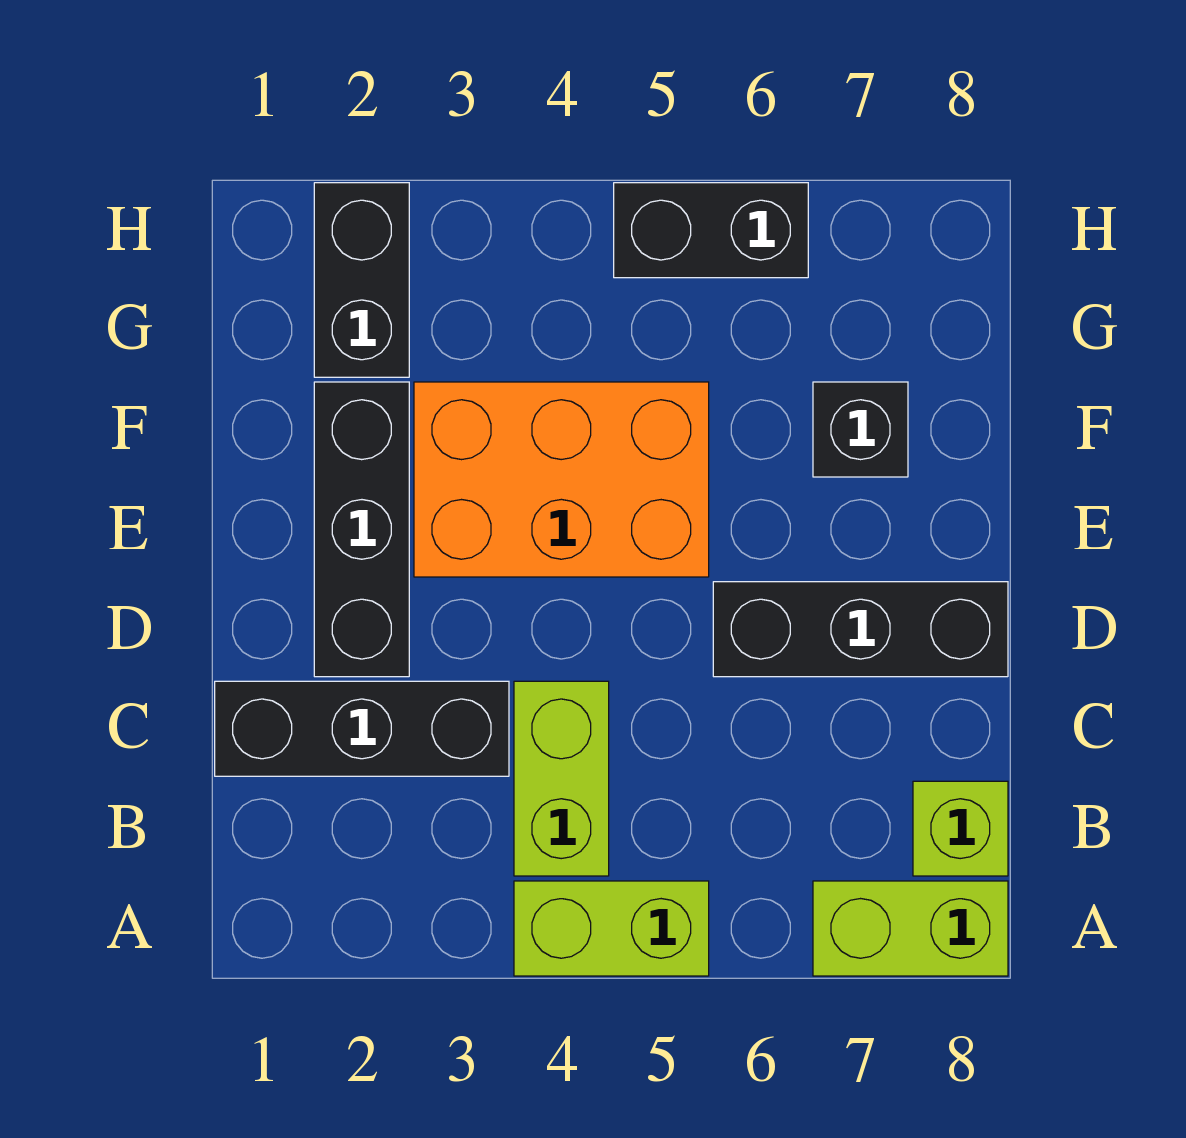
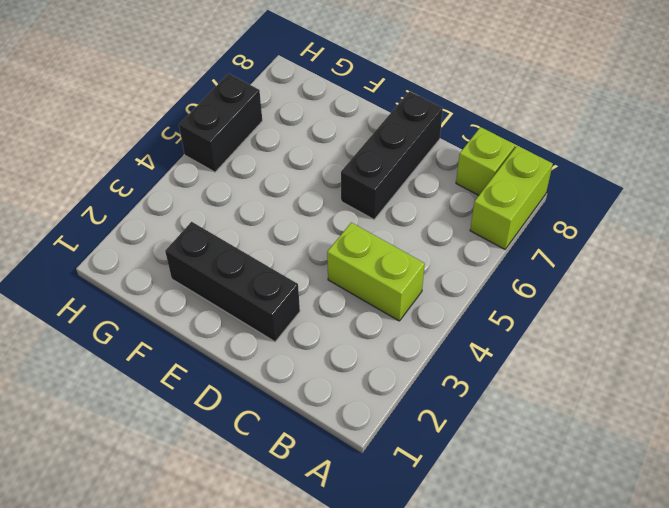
none -> lime brick A4:A5 level 1
none -> black brick C1:C3 level 1

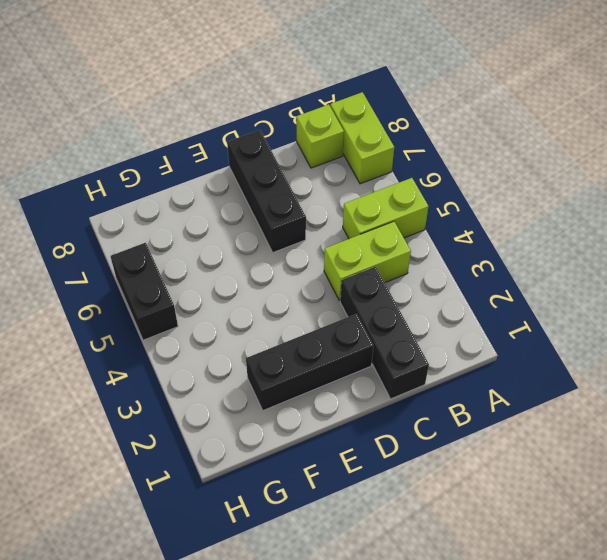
lime brick A5:B5 level 1 -> lime brick A4:A5 level 1
none -> orange brick E3:F5 level 1
none -> black brick F7 level 1

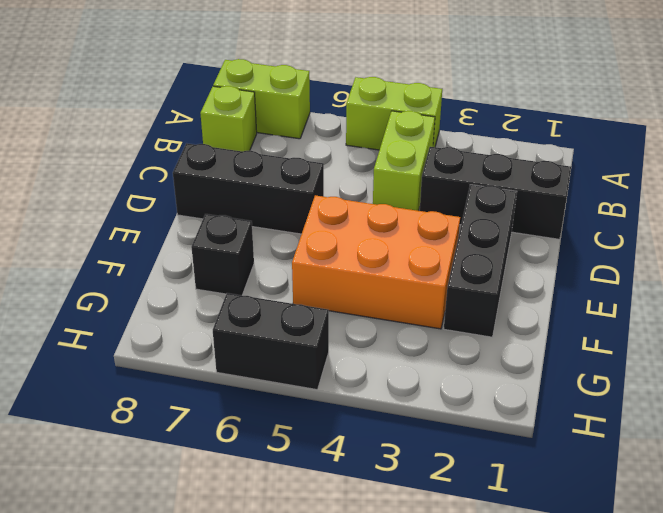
none -> black brick G2:H2 level 1

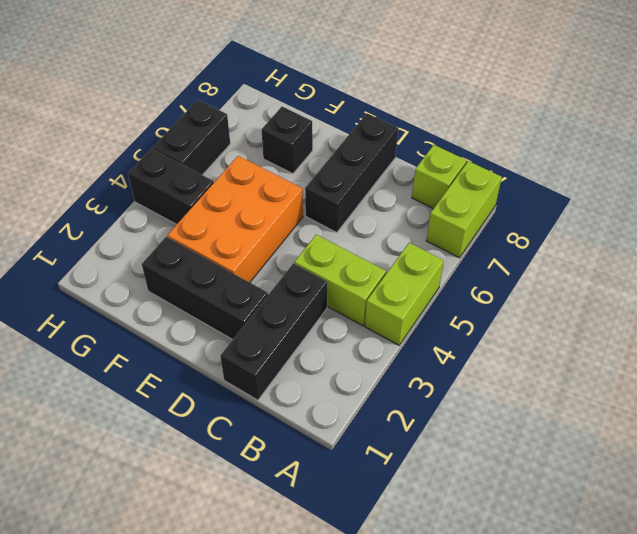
black brick G4:H4 level 1 -> black brick G2:H2 level 1

